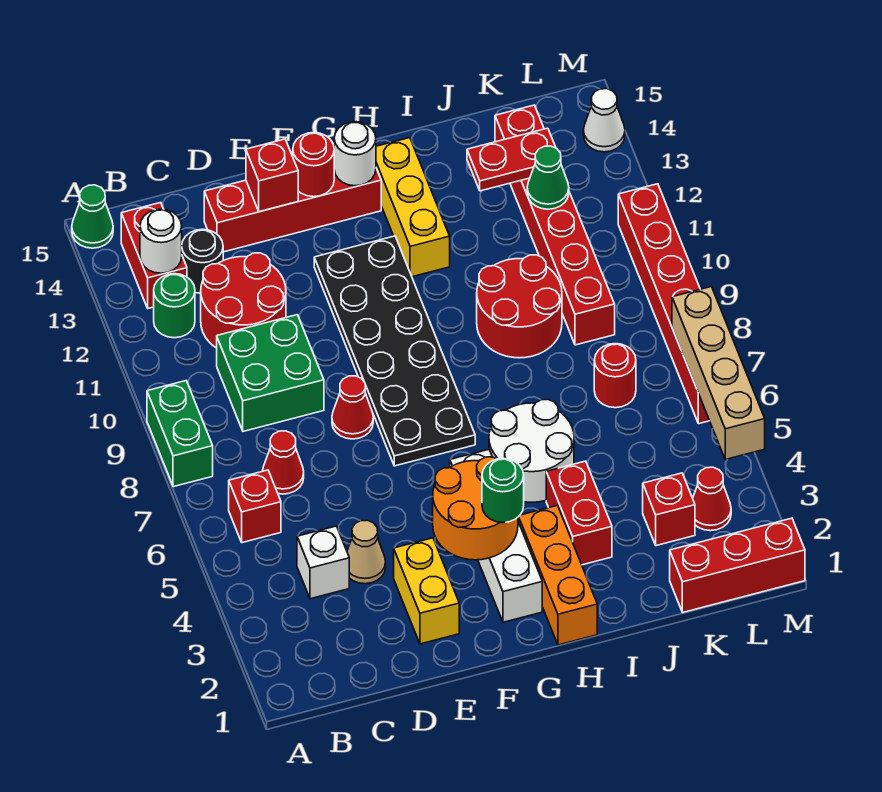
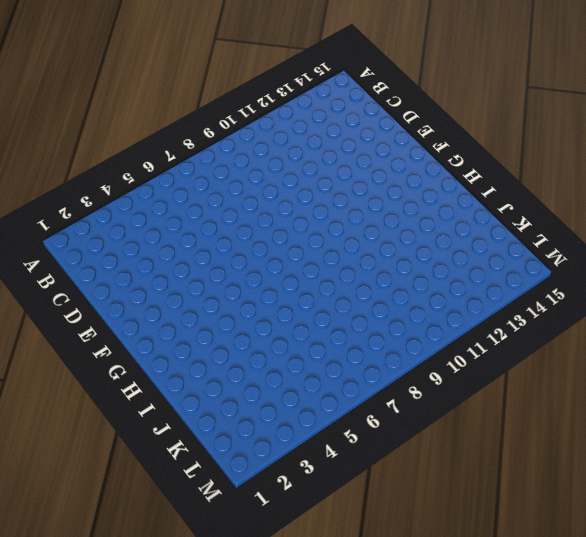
none -> green brick A8:A9 level 1
none -> green cone A15 level 1
none -> red brick B6 level 1
none -> green round brick B12 level 1

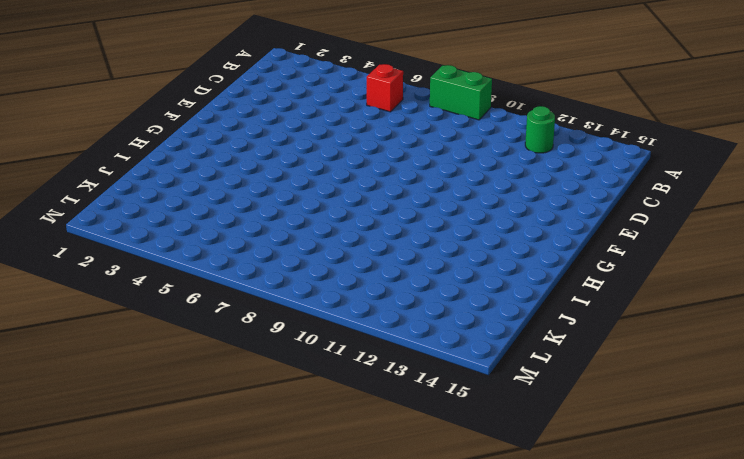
none -> green cone A15 level 1
none -> red brick B13:B14 level 1
none -> white brick C4 level 1
none -> red cone C7 level 1

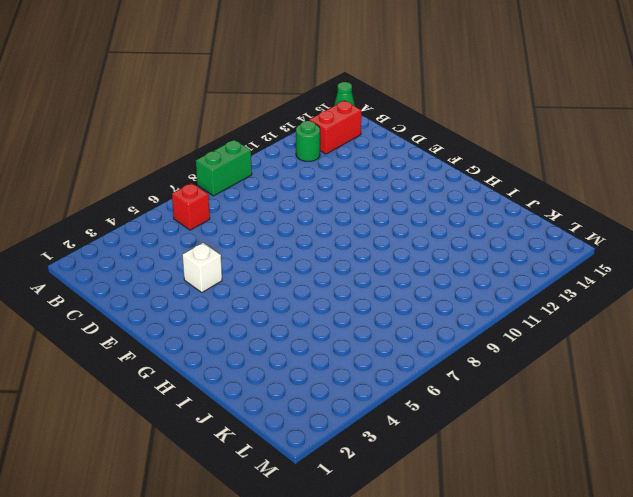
white brick E4 level 1 -> white brick C4 level 1
none -> red cone C7 level 1
none -> green brick C9:D10 level 1
none -> red round brick C11:D12 level 1
none -> black round brick C13 level 1

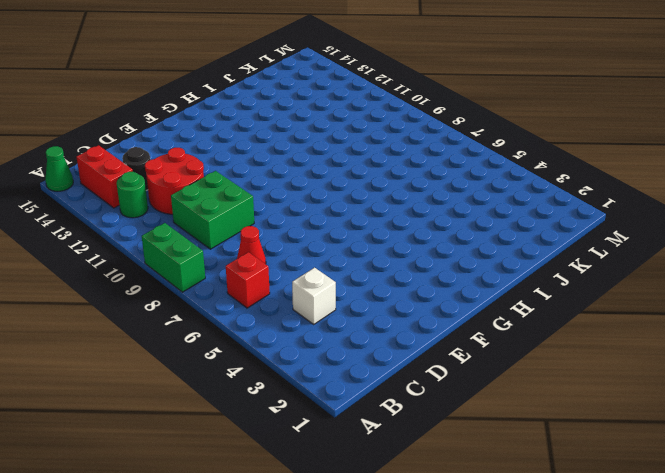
none -> tan cone D4 level 1
none -> red brick D14:G14 level 1
none -> yellow brick E2:E3 level 1
none -> red cone E8 level 1

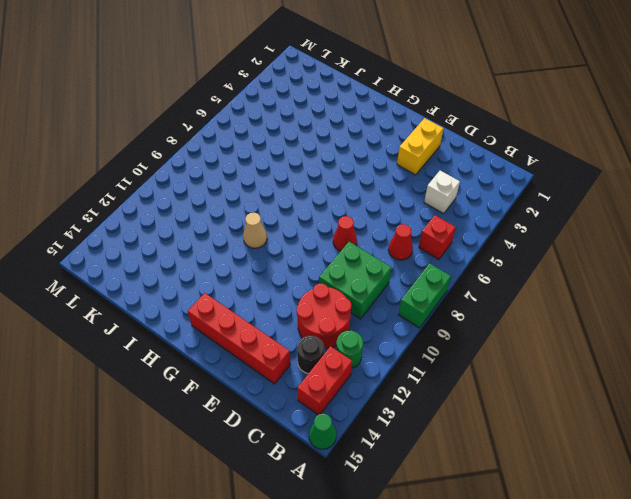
tan cone H10 level 1 -> tan cone D4 level 1
none -> black plate F7:G12 level 1
none -> white brick G2:G5 level 1
none -> orange brick H1:H3 level 1
none -> white round brick H5:I6 level 1

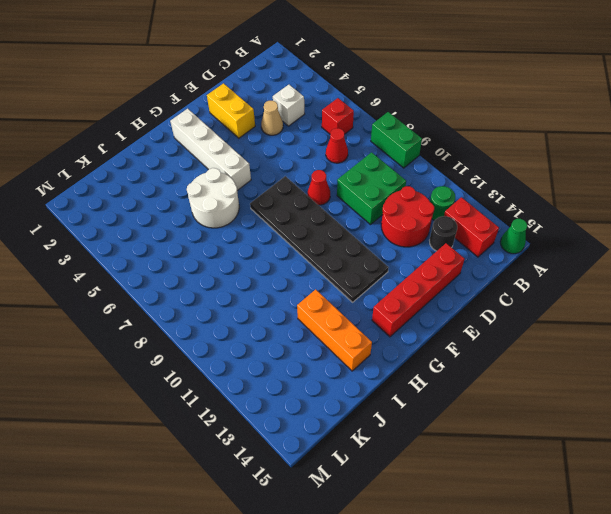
orange brick I12:I14 level 1 -> orange brick H1:H3 level 1
none -> yellow brick H12:H14 level 1
none -> red brick I3:I4 level 1
none -> red round brick I9:J10 level 1
none -> red brick K1:M1 level 1

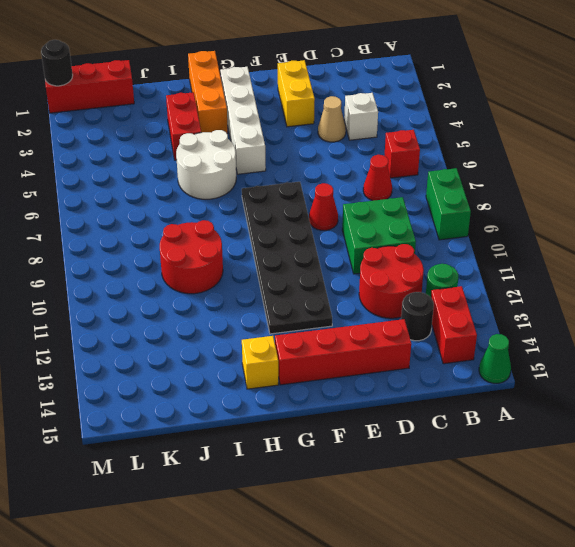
yellow brick H14 level 1 -> yellow brick H12:H14 level 1
black round brick M1 level 2 -> none
none -> red brick K3 level 1
none -> red round brick K7 level 1
none -> red brick K9:K14 level 1
none -> red cone L3 level 1

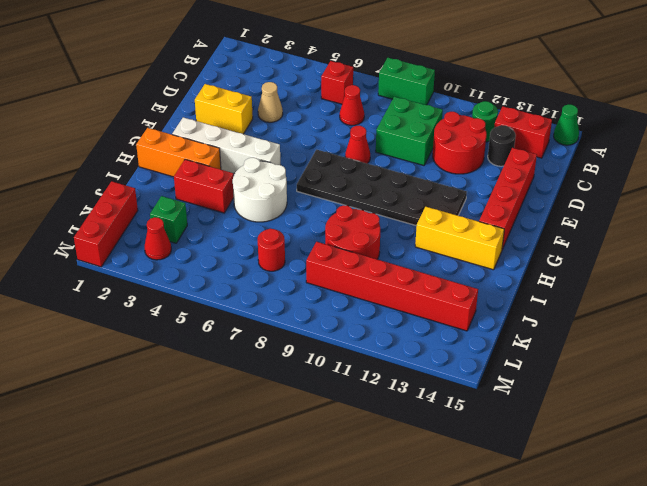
green brick K3 level 1 -> red brick K3 level 1
none -> white brick C4 level 1
none -> red brick M6:M11 level 1
none -> white cone M14 level 1
none -> white round brick B13 level 2

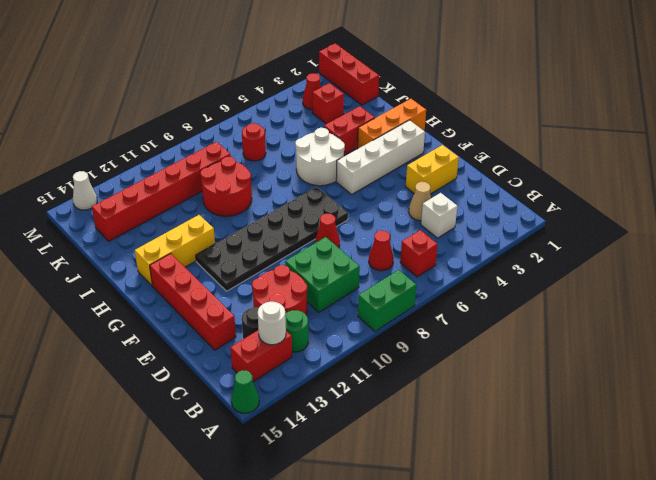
none -> red brick M6:M11 level 1
none -> red brick E14 level 2
none -> orange round brick F3:G4 level 2
none -> red round brick F14 level 2

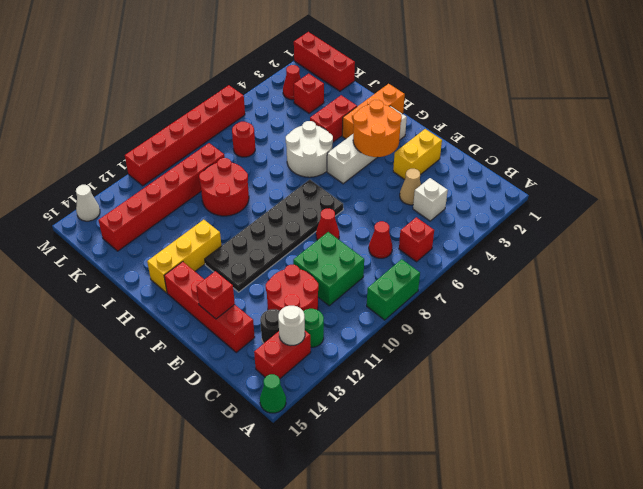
none -> red round brick F14 level 2
none -> white round brick G14 level 2
none -> red plate J13:K13 level 2
none -> green cone K12 level 2

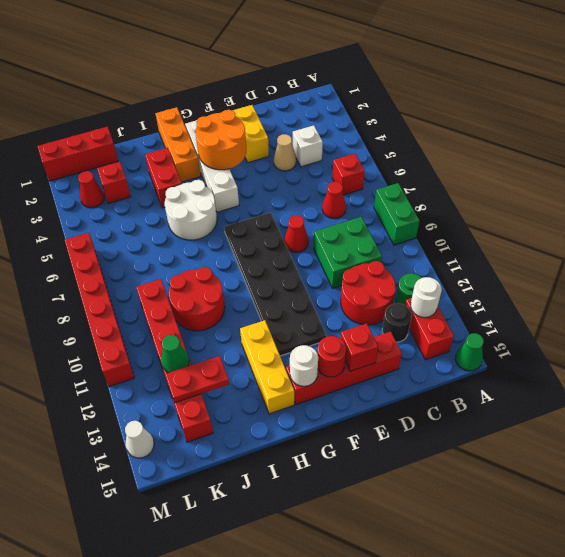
none -> red round brick K7 level 1
none -> tan brick M4:M7 level 2
none -> green round brick G3 level 3

